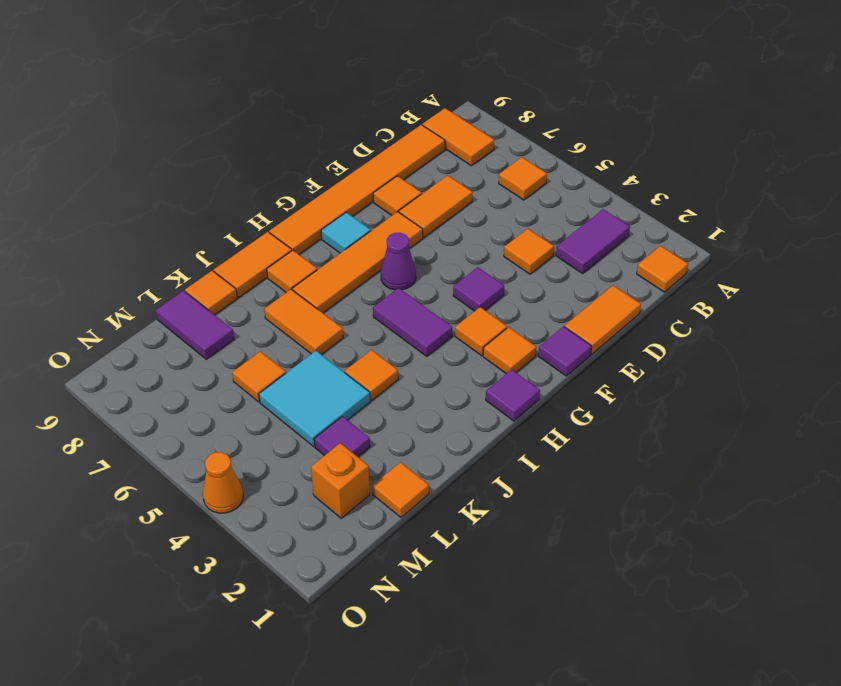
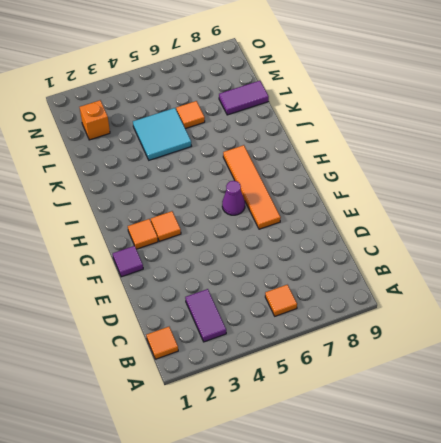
none -> orange tile B8:B9 level 1
none -> orange tile C9:H9 level 1
none -> orange tile D1:E1 level 1
none -> orange tile D4 level 1

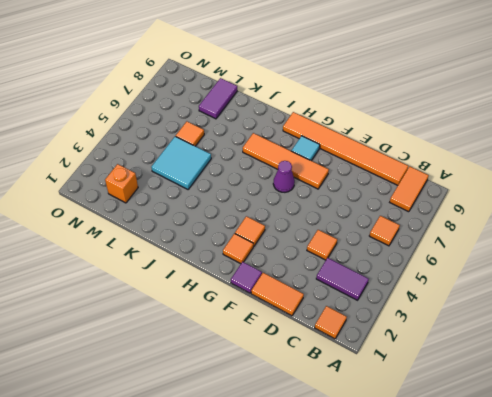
none -> orange tile D7:E7 level 1
none -> orange tile E8 level 1
none -> purple tile F4 level 1
none -> purple tile H1 level 1

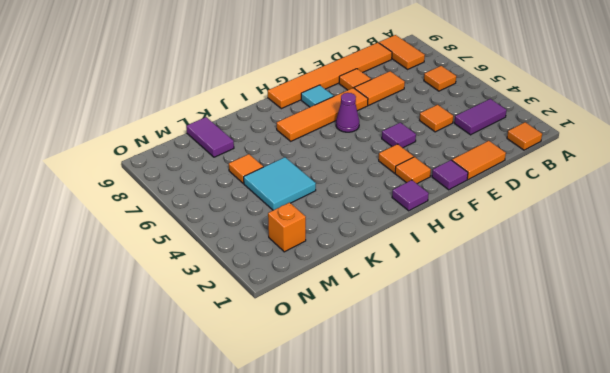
none -> purple tile H4:H5 level 1
none -> orange tile I8 level 1
none -> orange tile I9:J9 level 1
none -> orange tile J4 level 1

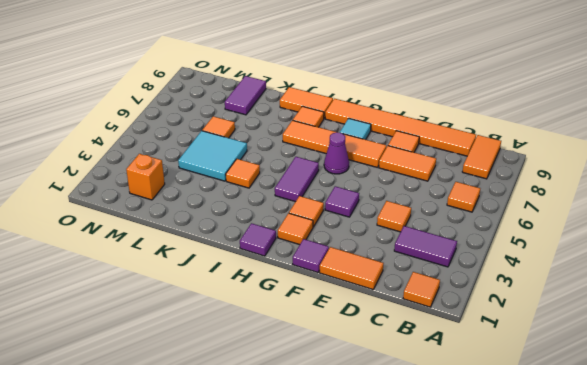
none -> orange tile J6:J7 level 1
none -> orange tile K9 level 1
none -> orange tile L1 level 1
none -> purple tile L3 level 1

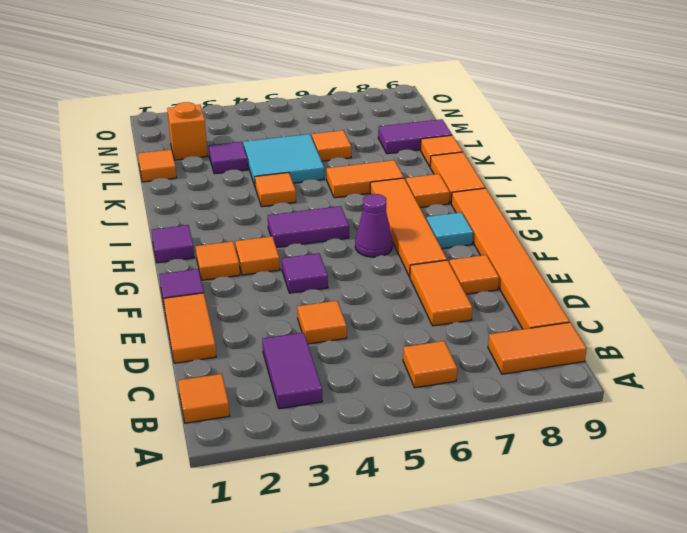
none -> orange cone O4 level 1

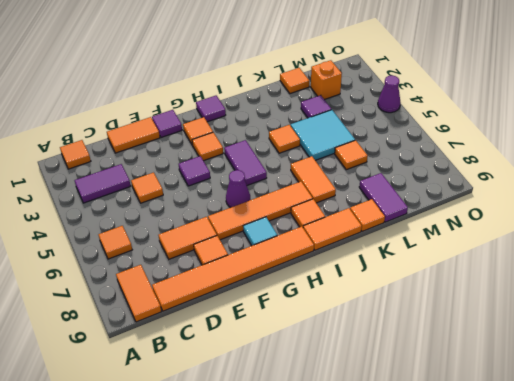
purple cone O4 level 1 -> orange cone O4 level 1

